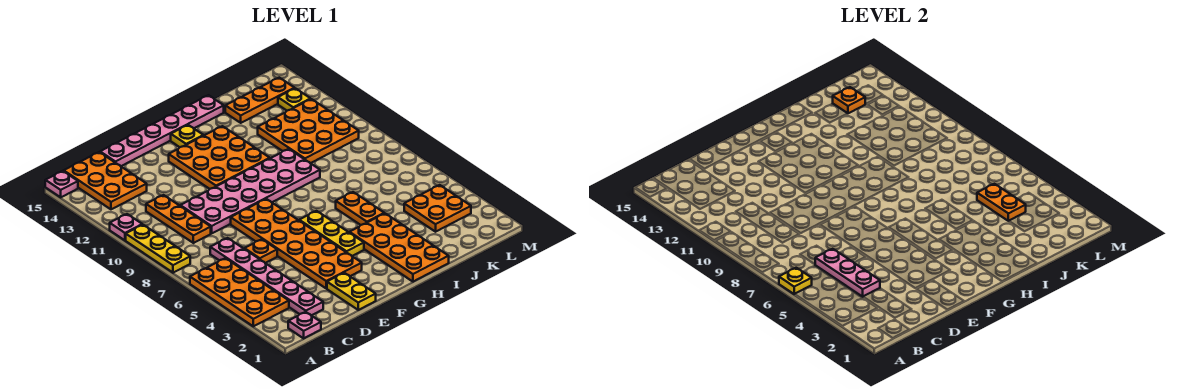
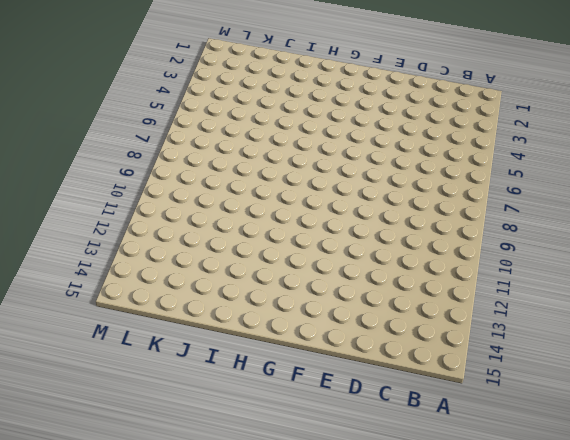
none -> orange plate A3:B6 level 1
none -> yellow plate A8:A10 level 1
none -> pink plate A11 level 1

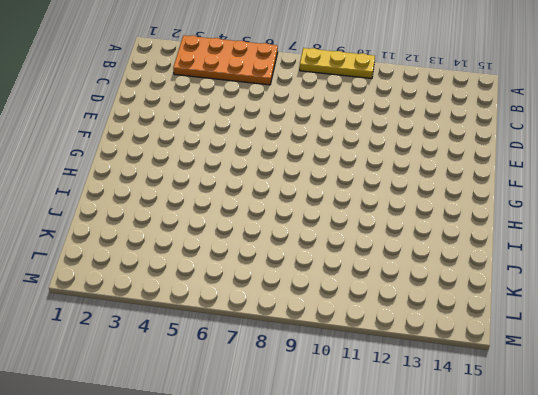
none -> pink plate A11 level 1
none -> pink plate A15 level 1
none -> pink plate B1 level 1

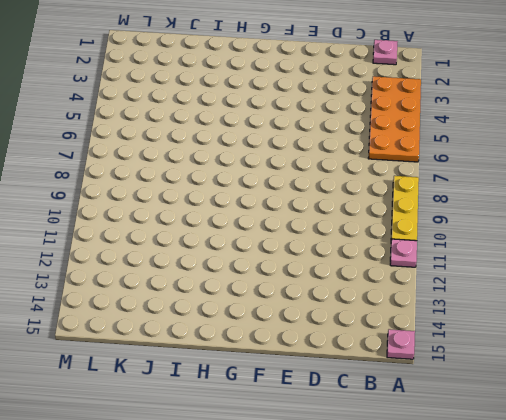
none -> orange plate B13:C15 level 1
none -> pink plate C2:C7 level 1
none -> orange plate C9:C11 level 1

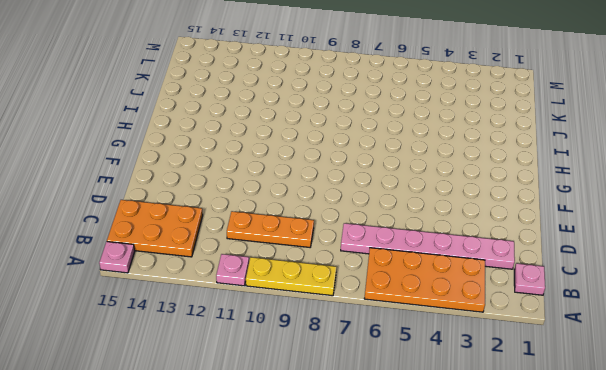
none -> orange plate D6 level 1
none -> pink plate D9:I10 level 1
none -> pink plate D15:I15 level 1

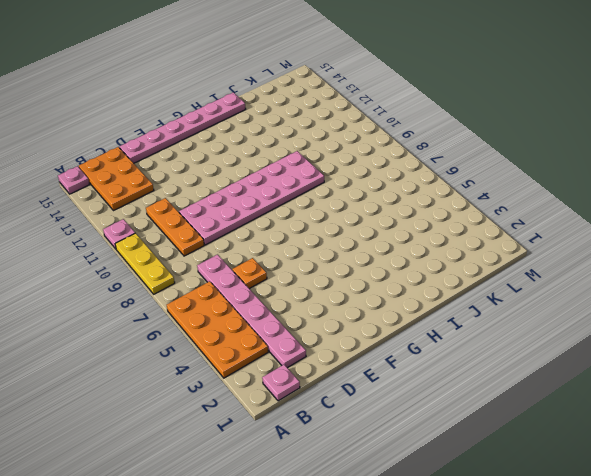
none -> yellow plate E1:E2 level 1
none -> orange plate E3:F8 level 1
none -> orange plate F11:H13 level 1

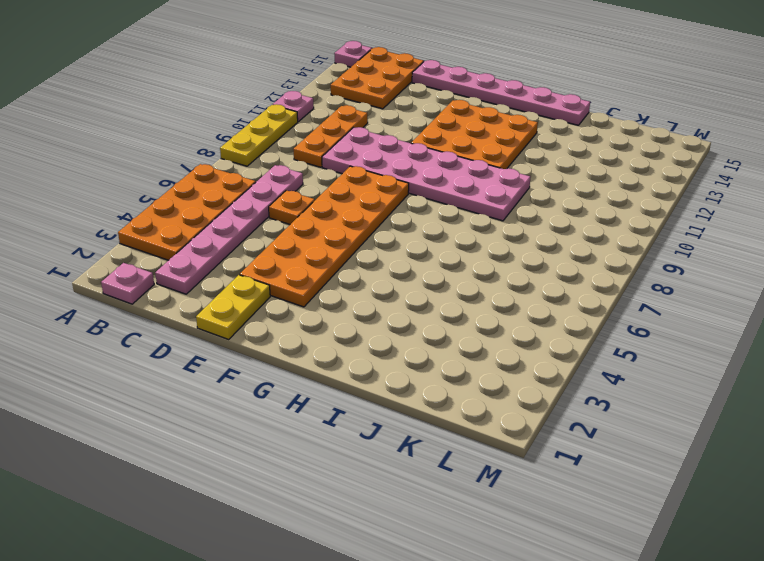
none -> yellow plate G4:G6 level 1
none -> yellow plate G14 level 1
none -> orange plate H1:I4 level 1

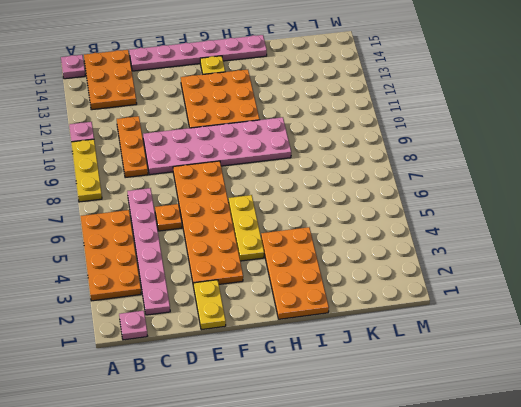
none -> orange plate I5:I6 level 1
none -> orange plate J10:L12 level 1
none -> orange plate J14:L14 level 1

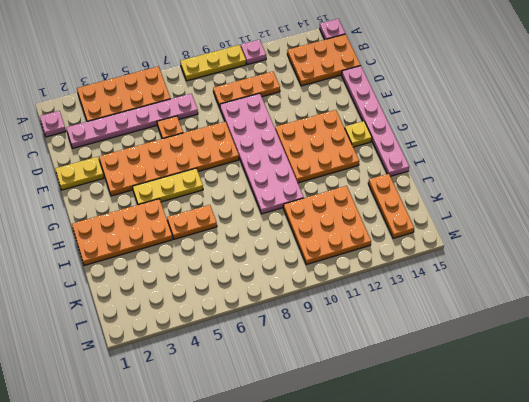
none -> orange plate K3:L4 level 1
none -> yellow plate L13 level 1
none -> yellow plate A6 level 2

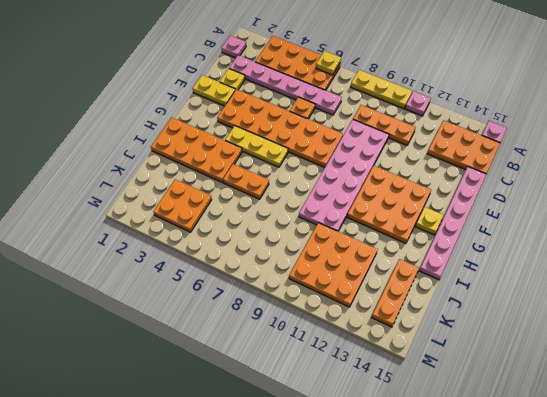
yellow plate D2 level 1 -> yellow plate L13 level 1
none -> pink plate C4:C6 level 2
none -> orange plate K4:K5 level 2
none -> orange plate K14 level 2

